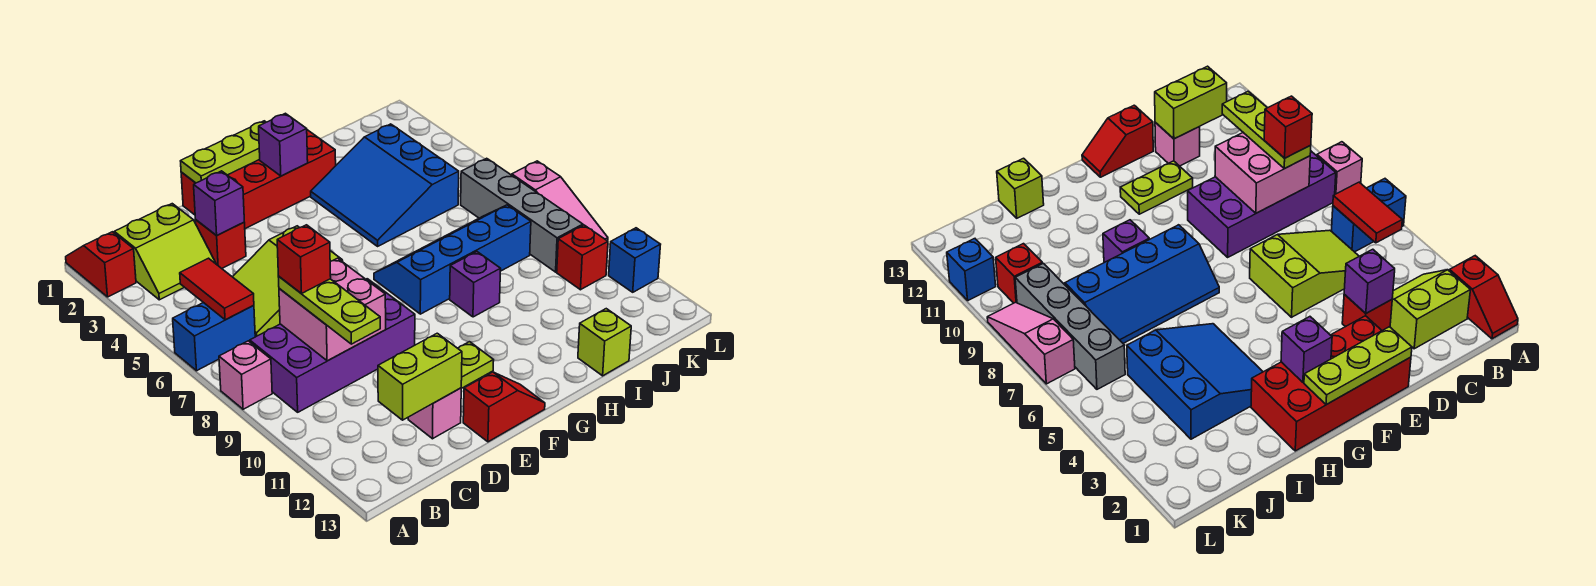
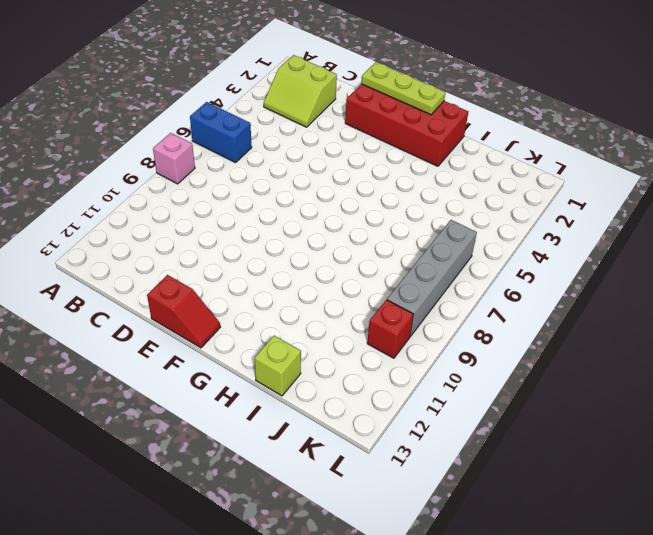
none -> red slope A1:A2 level 1 top 2
none -> purple brick B8:E9 level 1
none -> lime slope C5:E6 level 1 top E

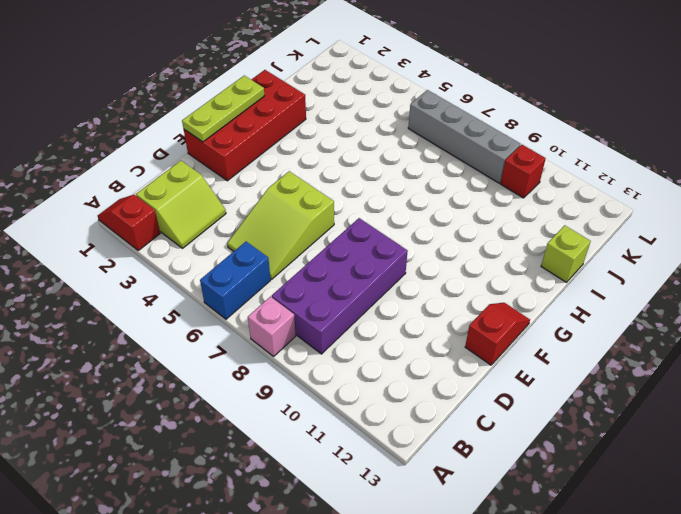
none -> red brick D3 level 1
none -> pink brick D12 level 1
none -> lime plate E11:F11 level 1

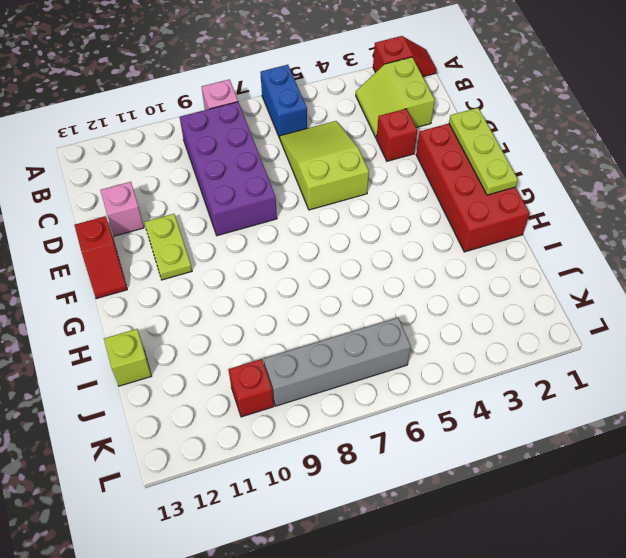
none -> blue slope G7:J8 level 1 top 8
none -> blue slope H3:J5 level 1 top J
none -> purple brick H9 level 1

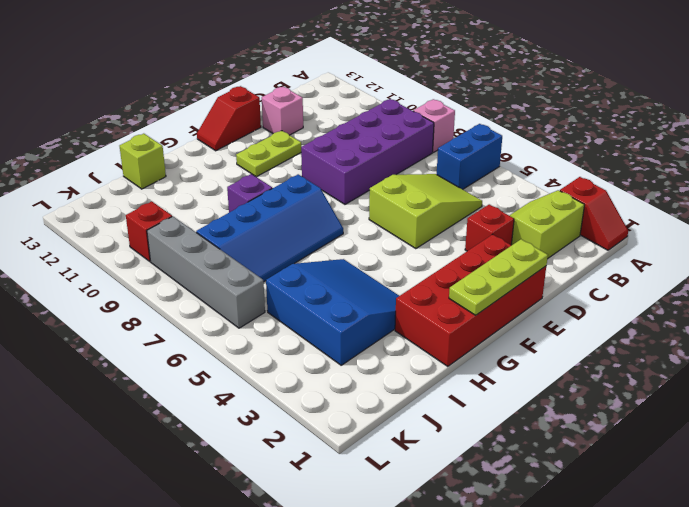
none -> pink slope L7:L9 level 1 top 7
none -> blue brick L11 level 1
none -> red tile B5:B6 level 2

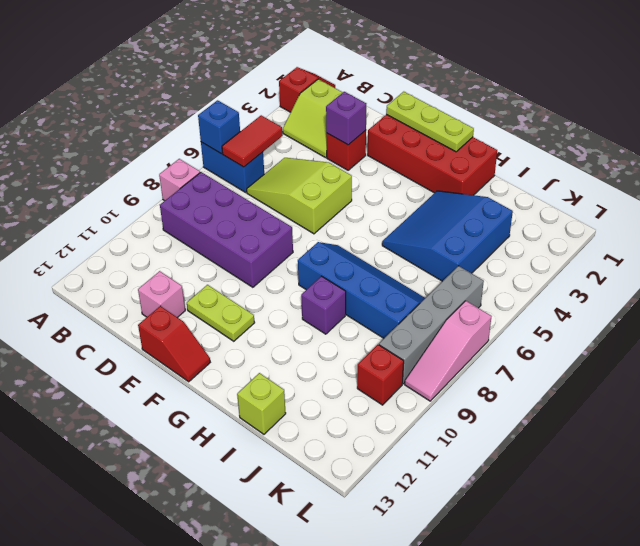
blue brick A6 level 2 -> blue brick L11 level 1
none -> pink brick C8:D9 level 2
none -> lime brick C12:D12 level 2
none -> purple brick G2 level 2

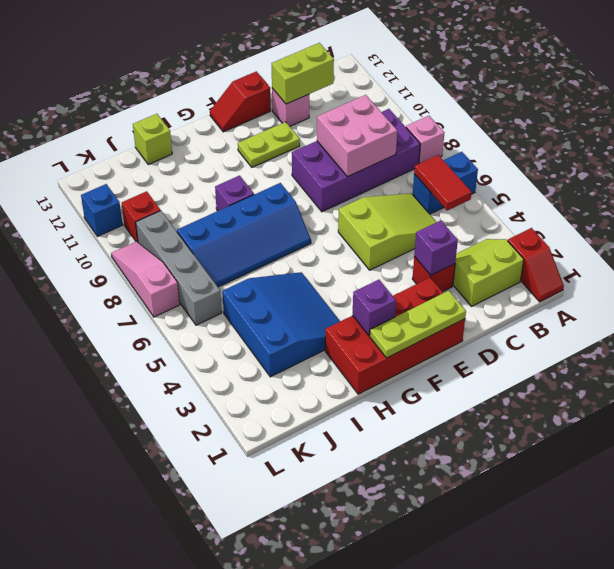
none -> lime plate C8:C10 level 3
none -> red brick C8 level 4

